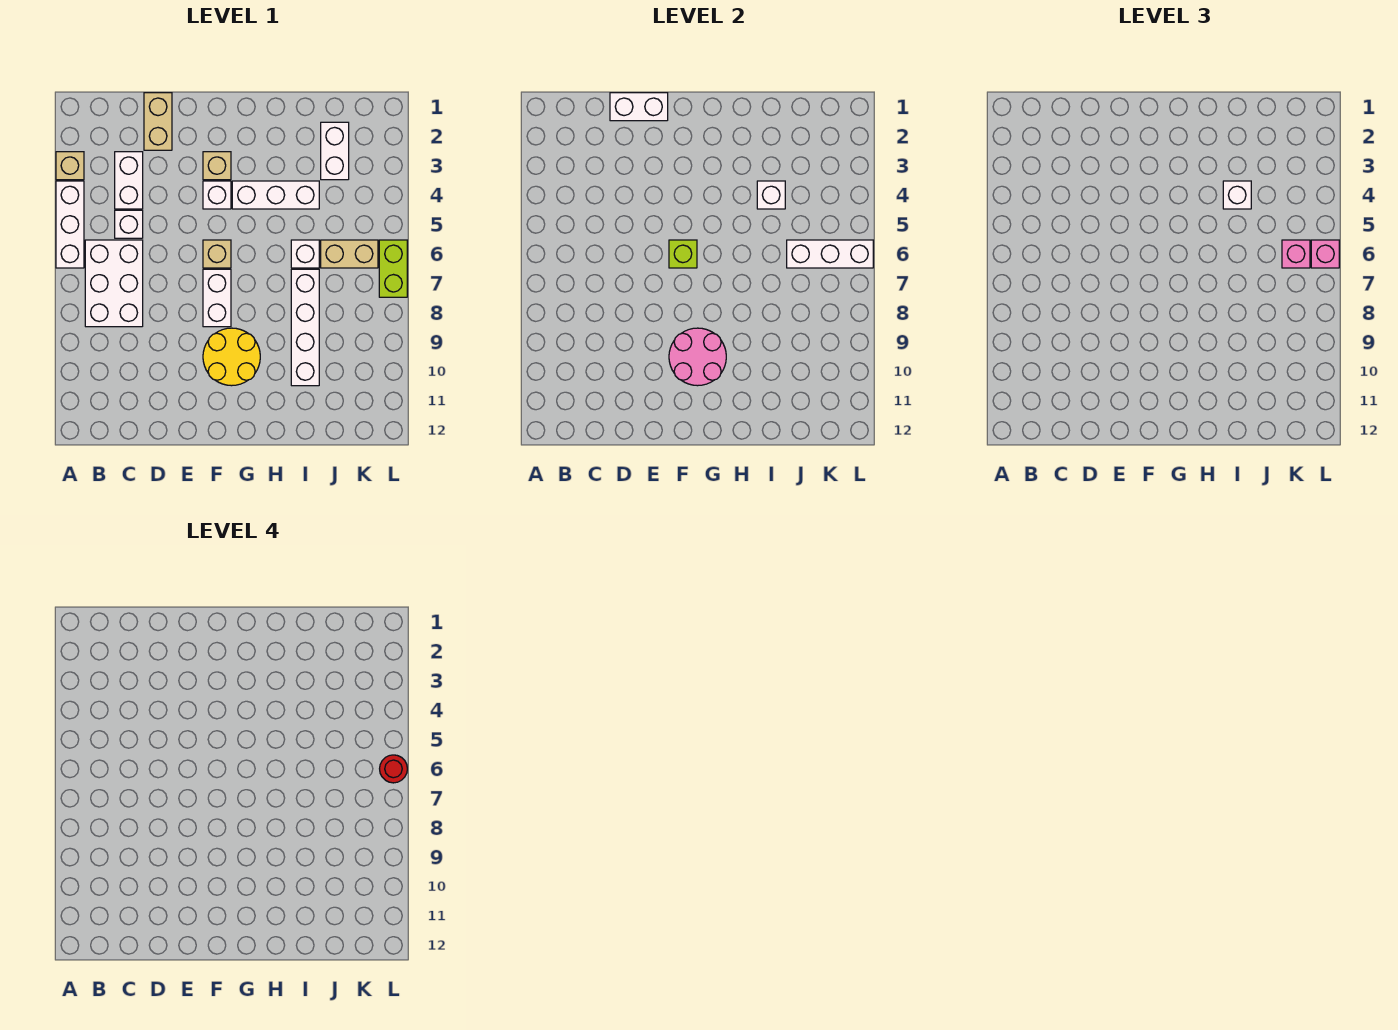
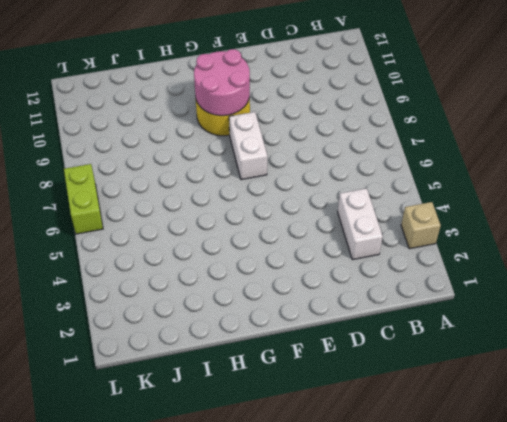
none -> white brick A4:A6 level 1
none -> white brick B6:C8 level 1
none -> white brick C5 level 1

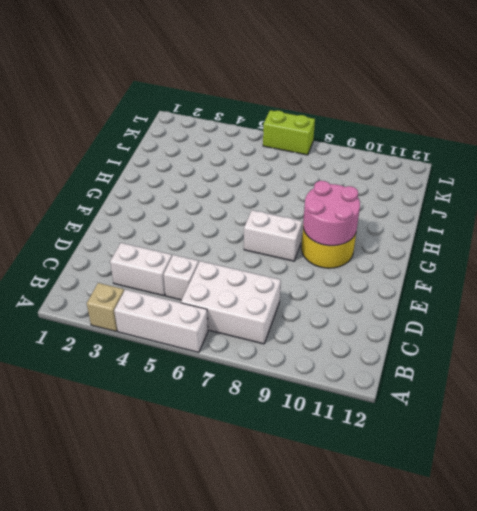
none -> tan brick D1:D2 level 1
none -> tan brick F3 level 1
none -> white brick F4 level 1

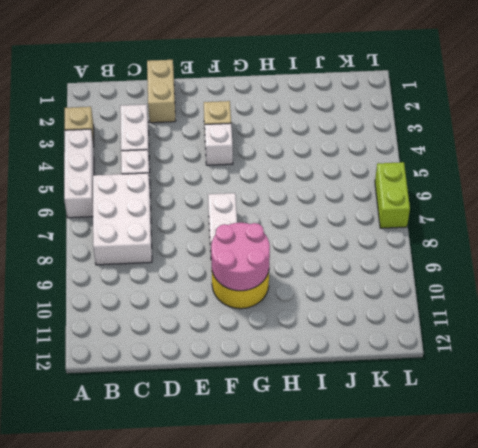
none -> tan brick F6 level 1
none -> white brick G4:I4 level 1
none -> white brick I6 level 1

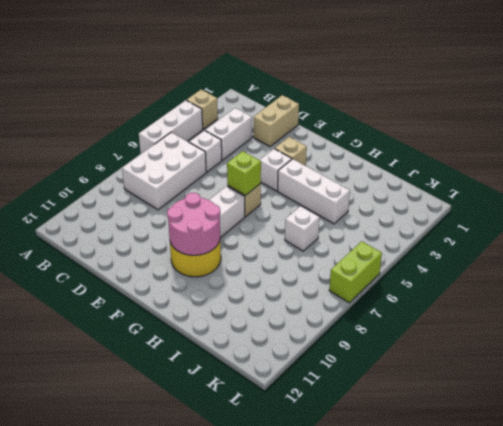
none -> white brick I7:I10 level 1
none -> white brick J2:J3 level 1
none -> tan brick J6:K6 level 1

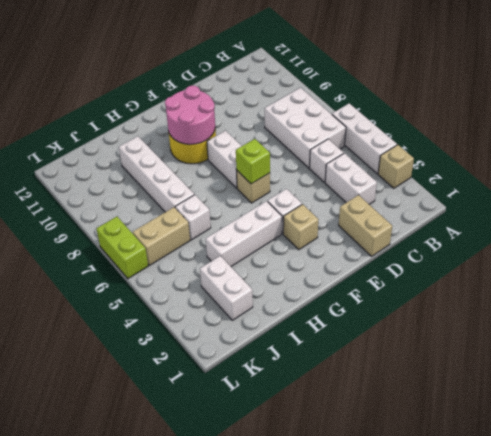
none -> white brick D1:E1 level 2
none -> white brick I4 level 2
none -> white brick J6:L6 level 2

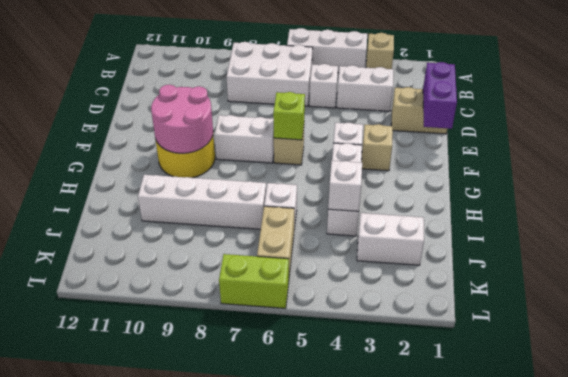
purple brick D1:E1 level 2 -> white brick D1:E1 level 2
none -> white brick J6:L6 level 2
none -> white brick I4 level 3
none -> pink brick K6 level 3

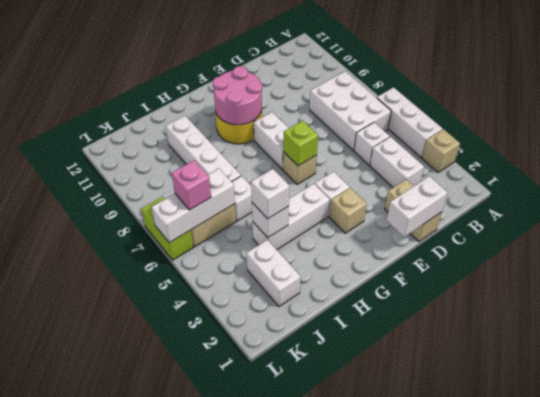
none -> pink brick L6 level 3
none -> red round brick L6 level 4

